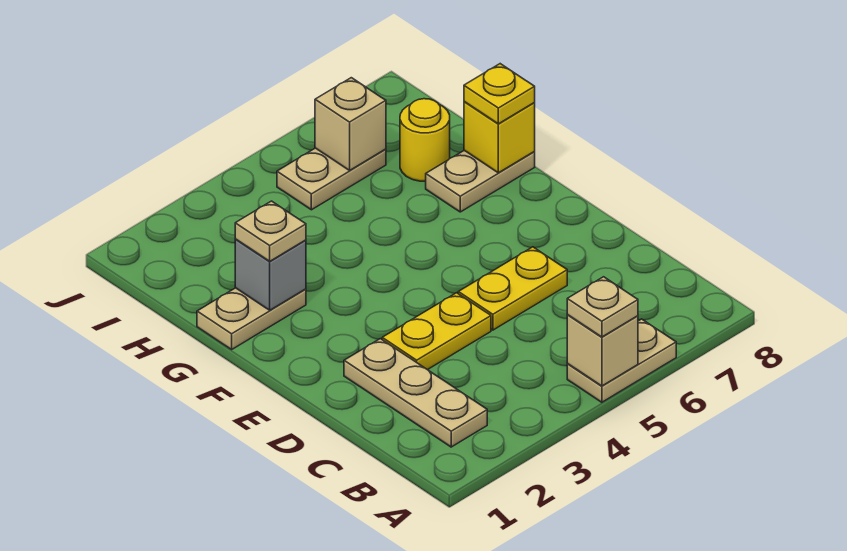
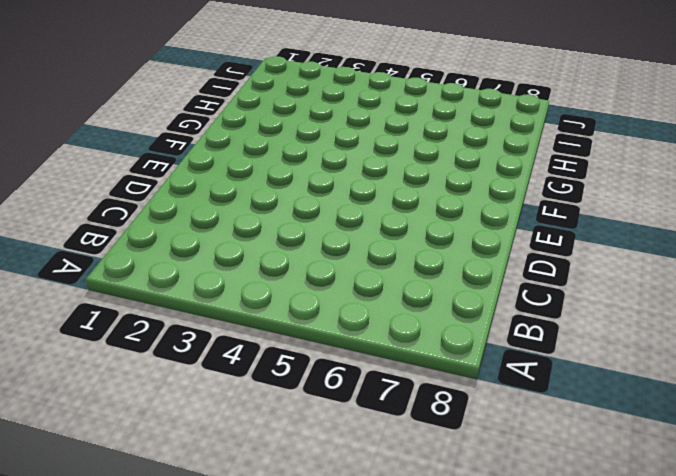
none -> tan plate A5:A6 level 1
none -> tan plate B2:D2 level 1
none -> yellow plate D3:D4 level 1

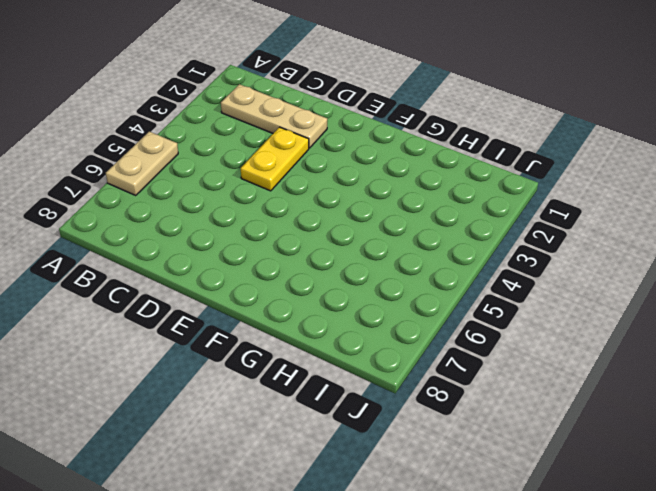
none -> yellow plate D5:D6 level 1
none -> tan plate G1:G2 level 1
none -> tan plate G7:G8 level 1

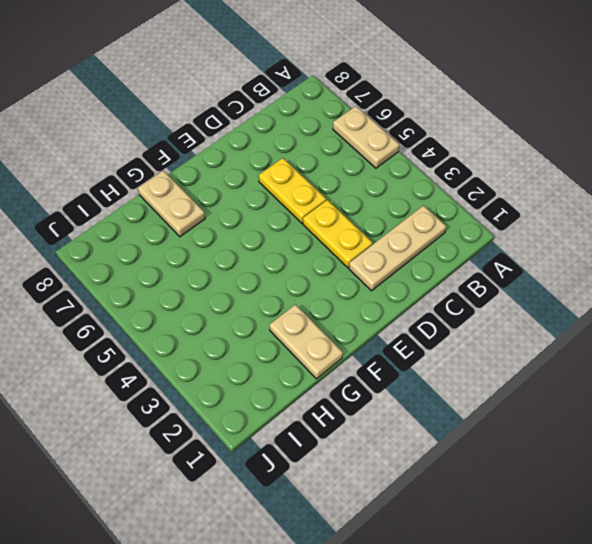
none -> yellow round brick H7 level 1
none -> tan plate I5:I6 level 1
none -> tan brick A5 level 2

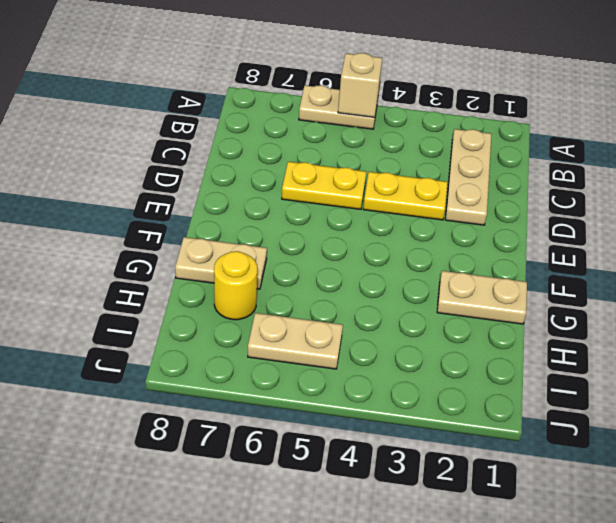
none -> grey brick G2 level 2
none -> yellow brick G8 level 2
none -> tan brick I6 level 2

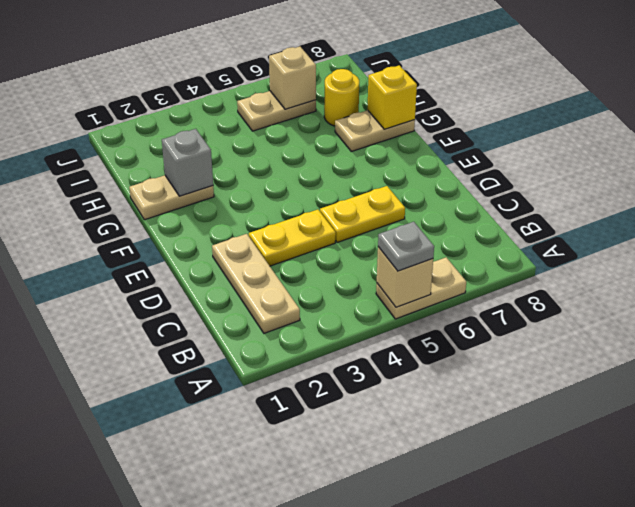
grey plate A5 level 3 -> tan plate A5 level 3
none -> tan plate G2 level 3
none -> yellow plate G8 level 3

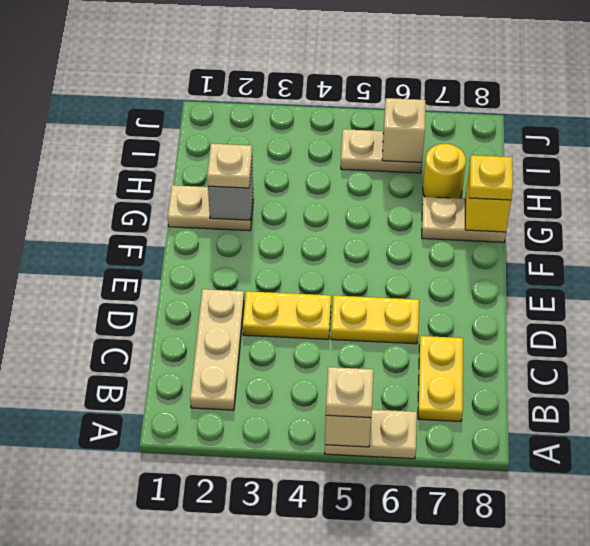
yellow plate B7:C7 level 1 -> none

